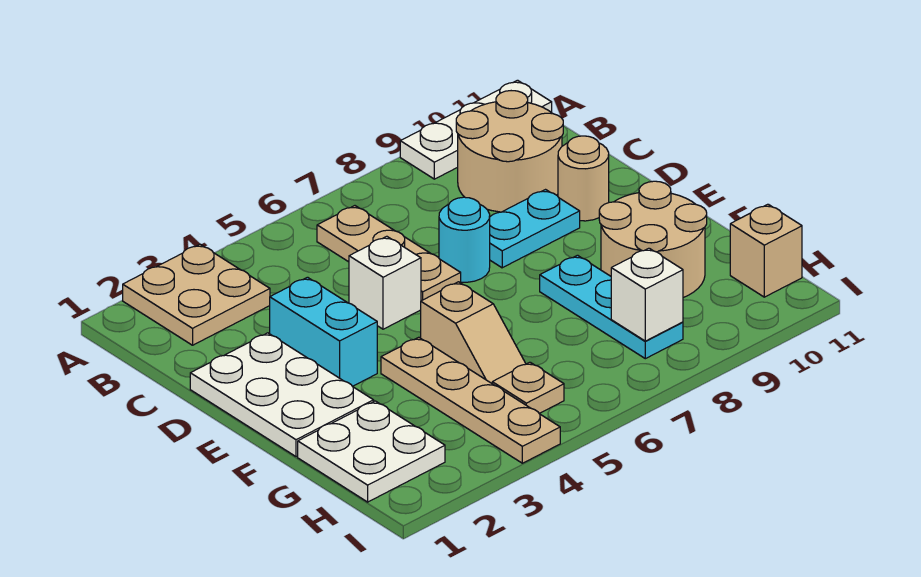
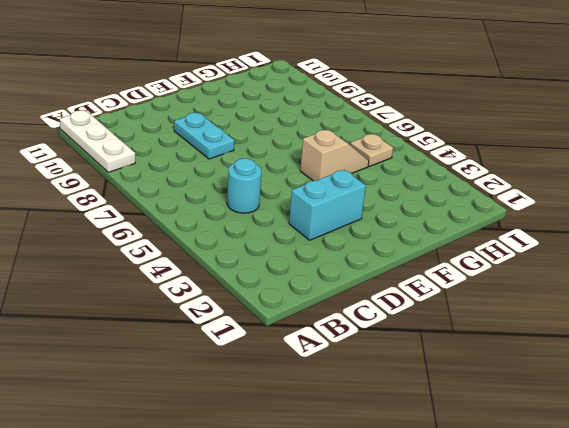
cyan round brick C5 level 1 -> cyan round brick D7 level 1
none -> tan plate A2:B3 level 1
none -> tan plate B6:D6 level 1
none -> tan round brick B9:C10 level 1

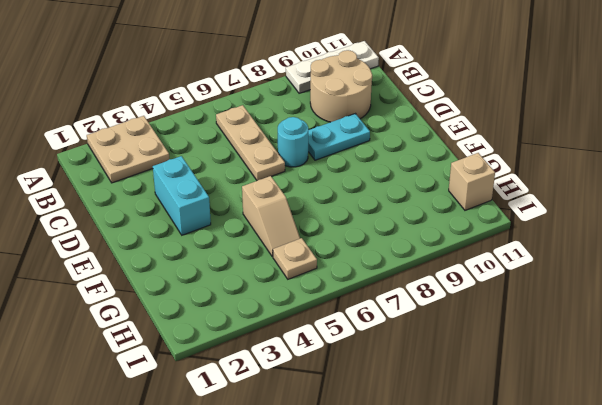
none -> white plate D1:F2 level 1
none -> white brick D5 level 1
none -> tan round brick D10 level 1

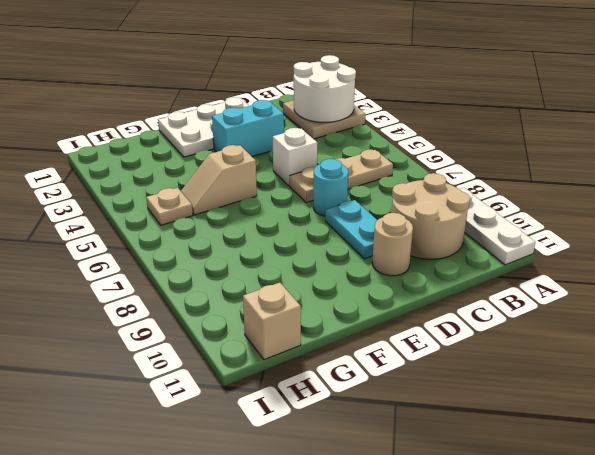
white round brick A2:B3 level 2 -> none
none -> tan plate F4:I4 level 1
none -> cyan plate F8:H8 level 1
none -> tan round brick F9:G10 level 1

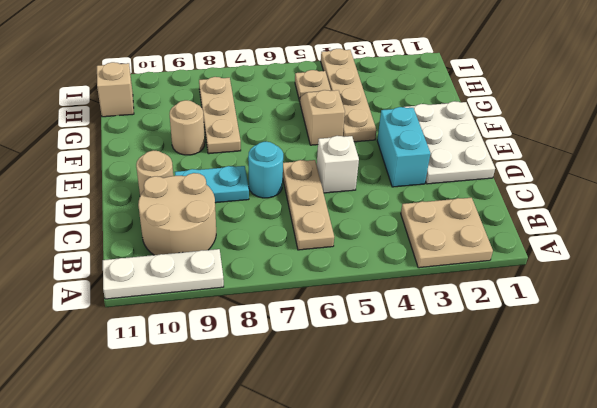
tan plate F8:H8 level 1 -> cyan plate F8:H8 level 1
tan round brick F9 level 1 -> tan round brick F9:G10 level 1
none -> white plate G1:H2 level 1
none -> white brick H8 level 2

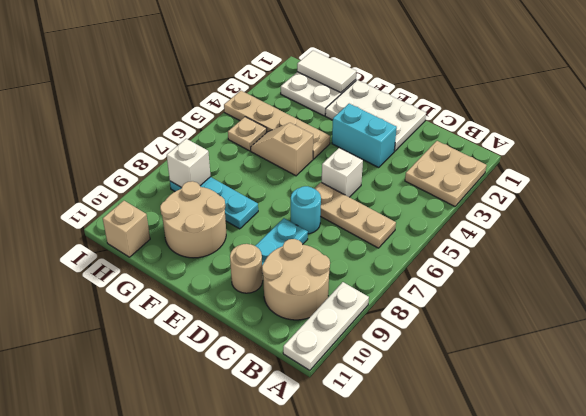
white tile G1:H1 level 2 -> none

